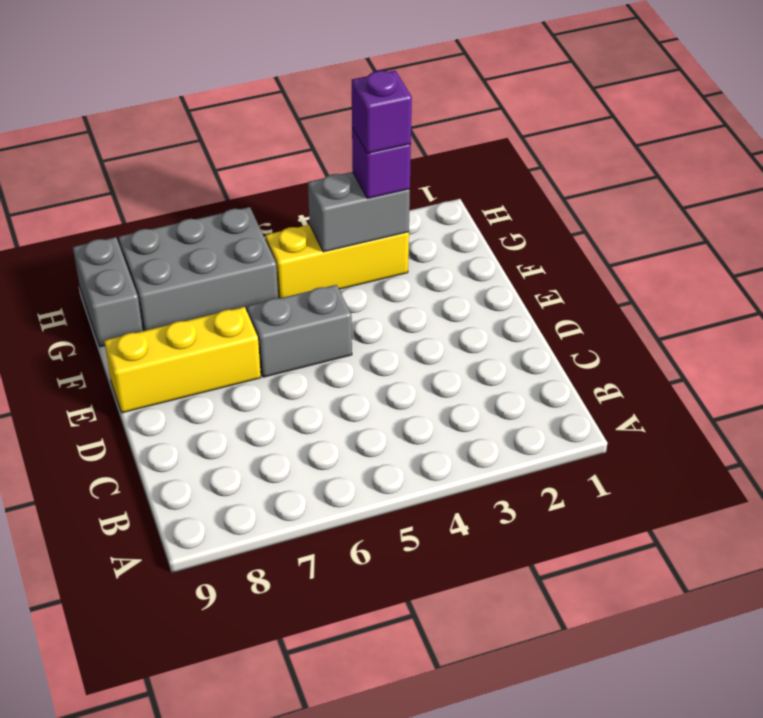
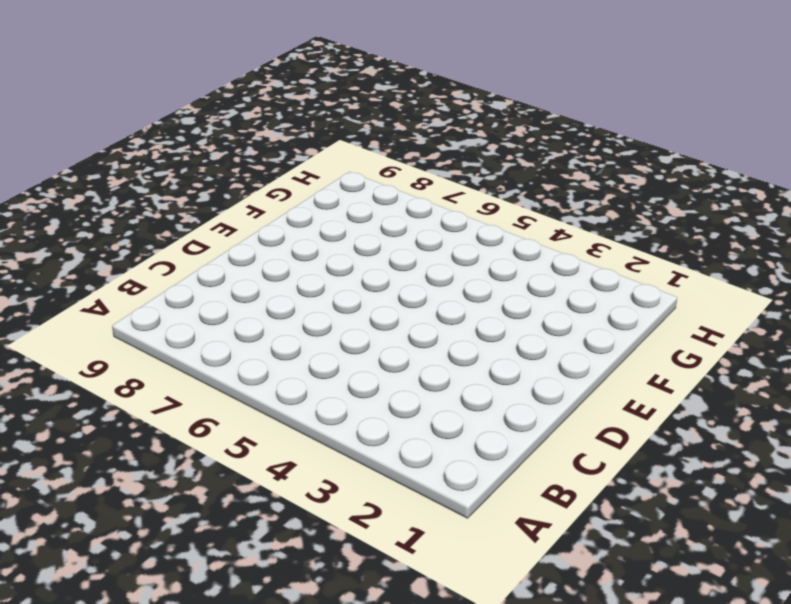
none -> grey brick E5:E6 level 1
none -> yellow brick E7:E9 level 1

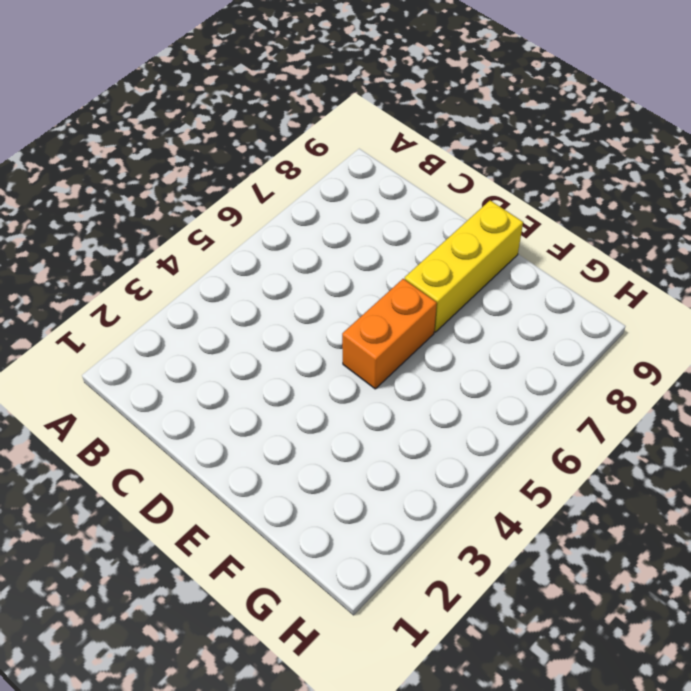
orange brick E5:E6 level 1 -> grey brick E5:E6 level 1
none -> yellow brick G3:G5 level 1
none -> grey brick G6:H8 level 1

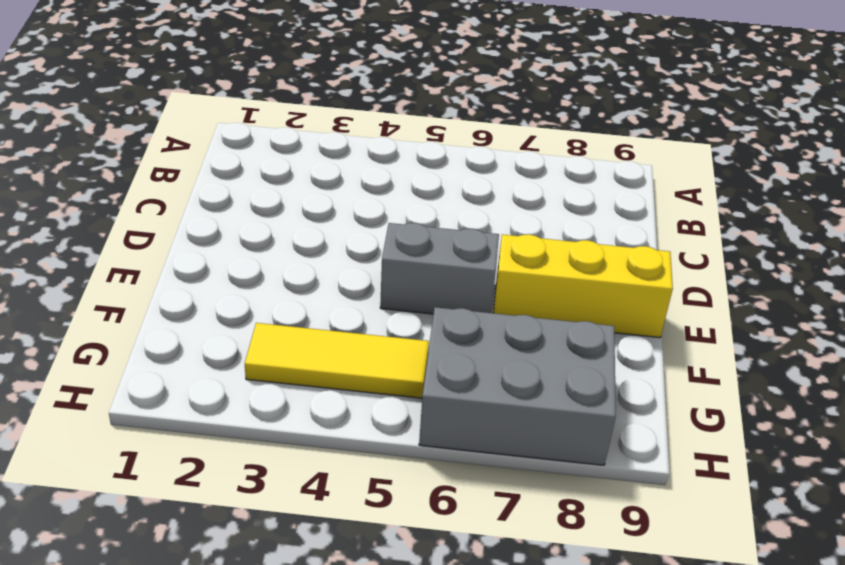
yellow tile G3:G5 level 1 -> yellow brick G3:G5 level 1
none -> grey brick G9:H9 level 1
none -> grey brick G3:G4 level 2

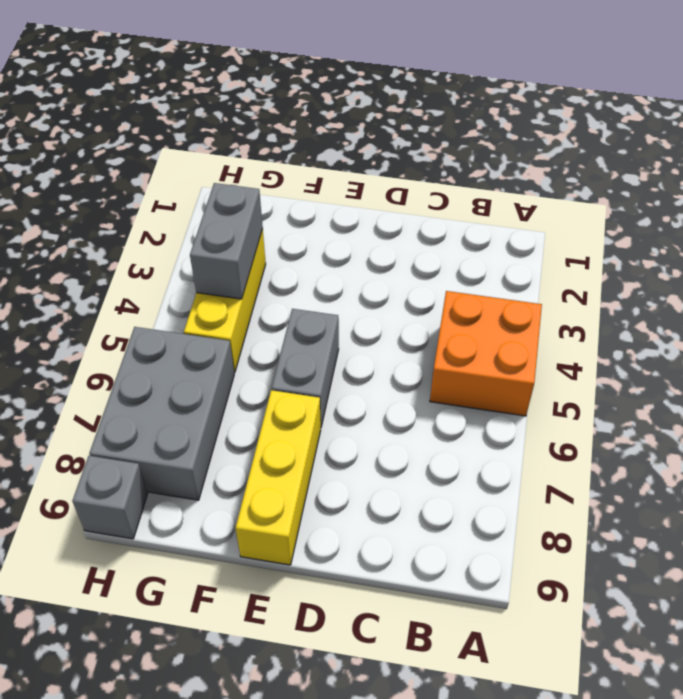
orange brick A4:B5 level 1 -> none
grey brick H9 level 1 -> grey brick G9:H9 level 1
none -> purple brick G3 level 3
none -> purple brick G3 level 4

